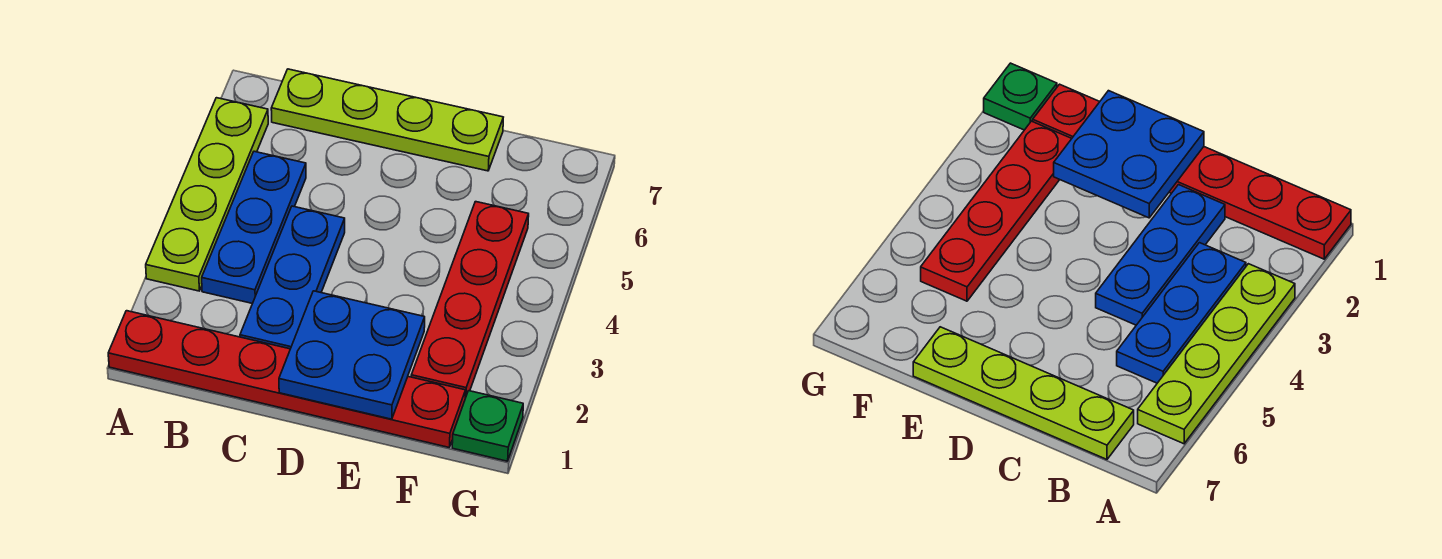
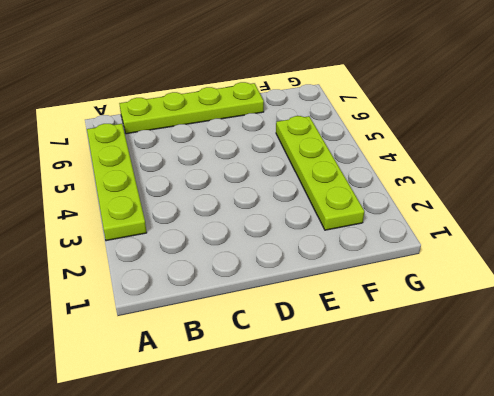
lime plate F2:F5 level 1 -> red plate F2:F5 level 1
none -> red plate A1:F1 level 1
none -> blue plate B3:B5 level 1

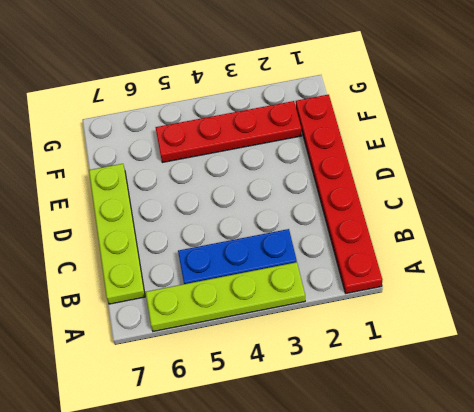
none -> blue plate C2:C4 level 1
none -> green plate G1 level 1

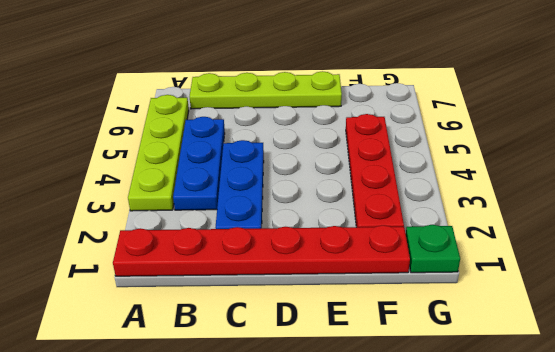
none -> blue plate D1:E2 level 2

